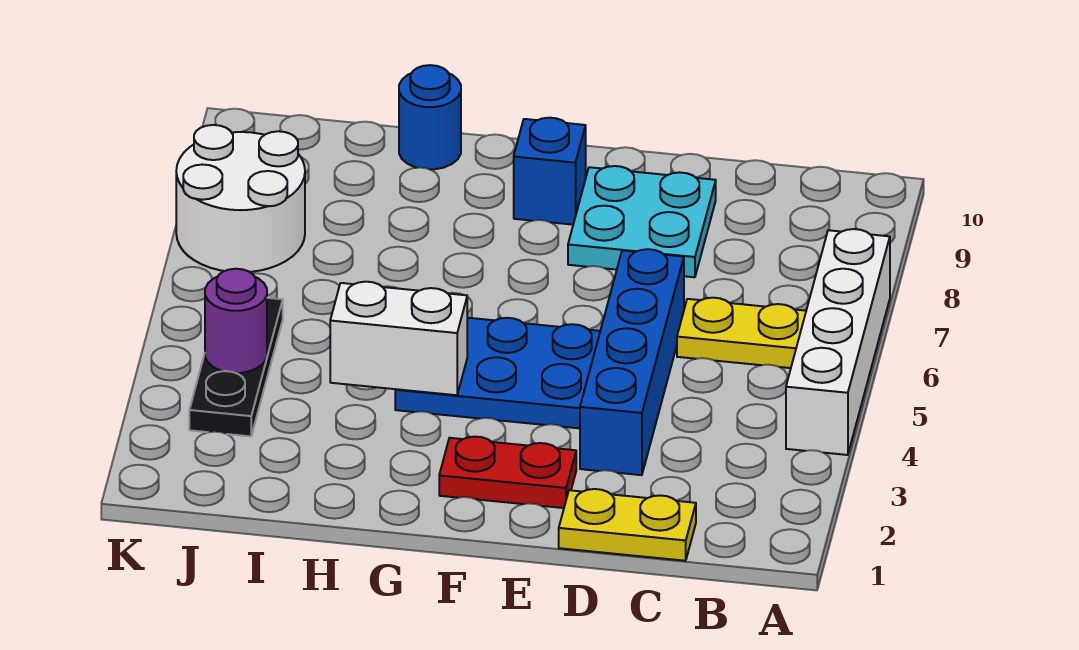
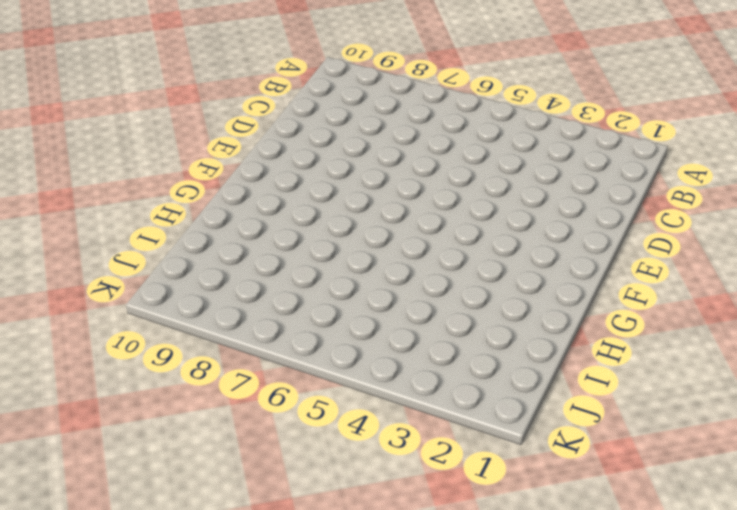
none -> white brick A4:A7 level 1
none -> yellow plate B6:C6 level 1
none -> yellow plate C1:D1 level 1

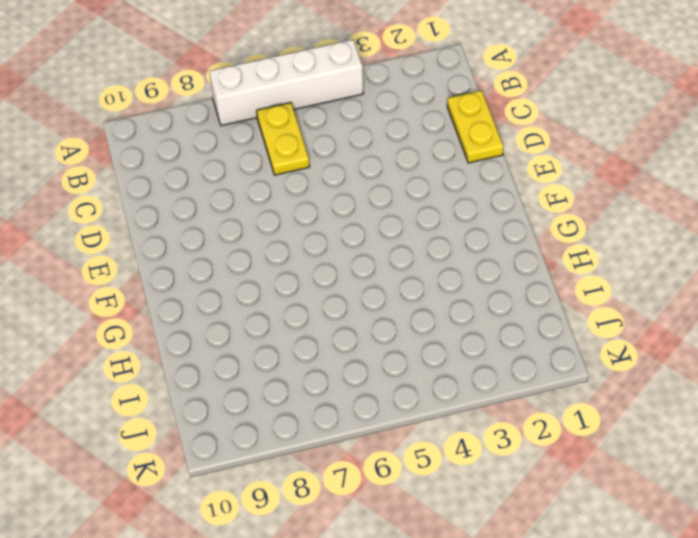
none -> blue brick D3:D6 level 1
none -> cyan plate D8:E9 level 1
none -> red plate E2:F2 level 1

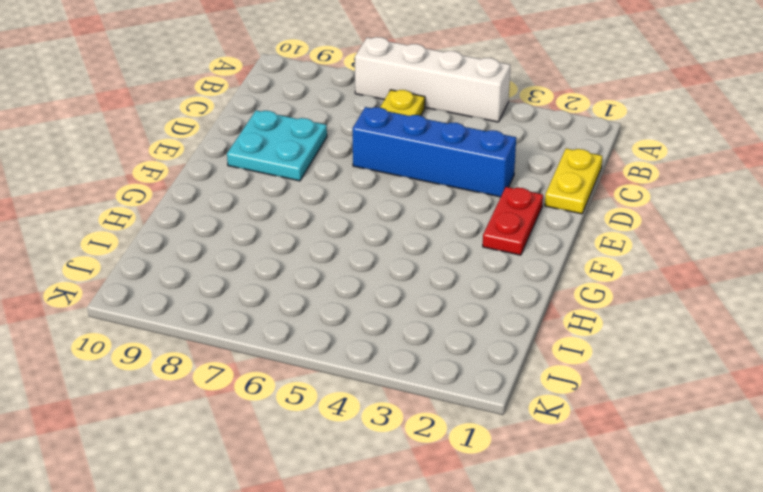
none -> blue plate E4:G5 level 1
none -> blue brick F9 level 1
none -> blue round brick H10 level 1

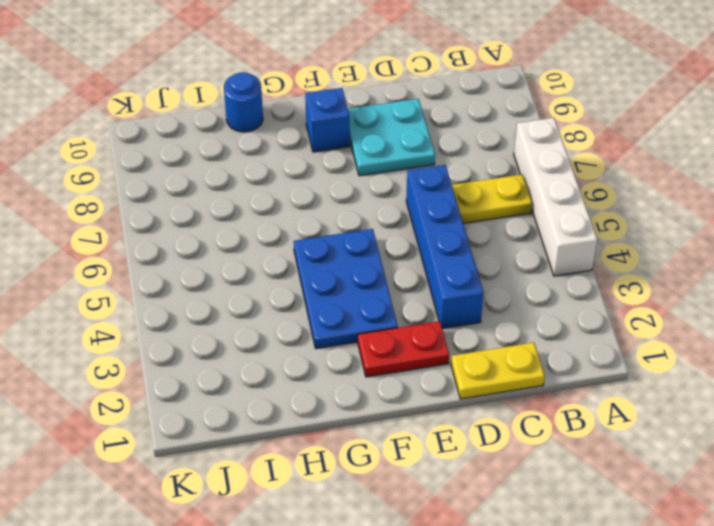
blue plate F3:G5 level 1 -> blue plate E4:G5 level 1
none -> black plate J3:J5 level 1
none -> white round brick J7:K8 level 1
none -> white brick G4:H4 level 2

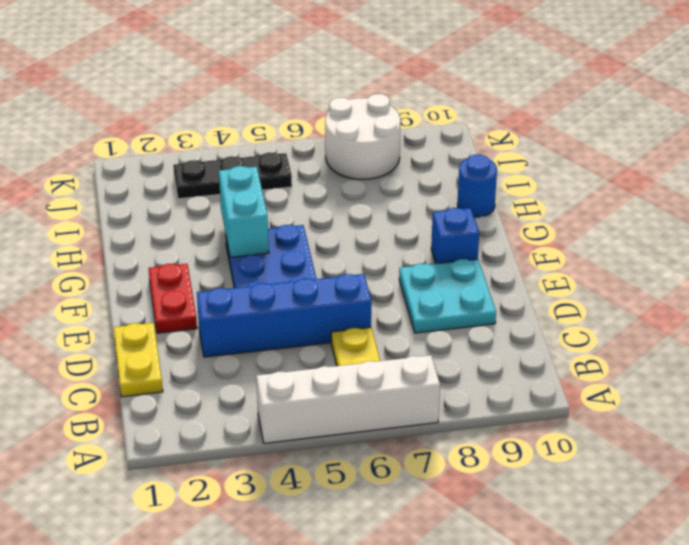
cyan brick G4:H4 level 2 -> white brick G4:H4 level 2
none -> purple round brick J4 level 2

